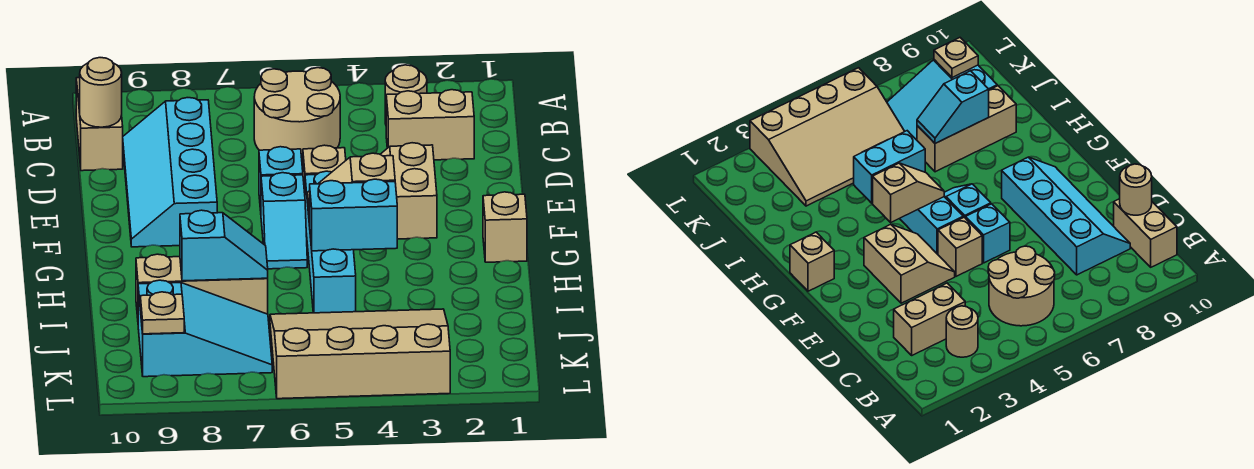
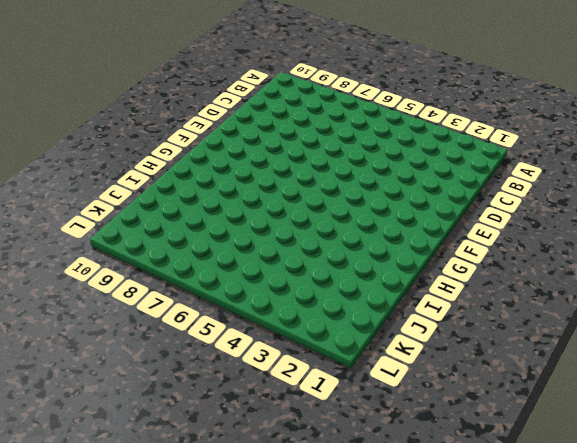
none -> tan round brick B3 level 1
none -> tan round brick B5:C6 level 1
none -> tan brick B10:C10 level 1

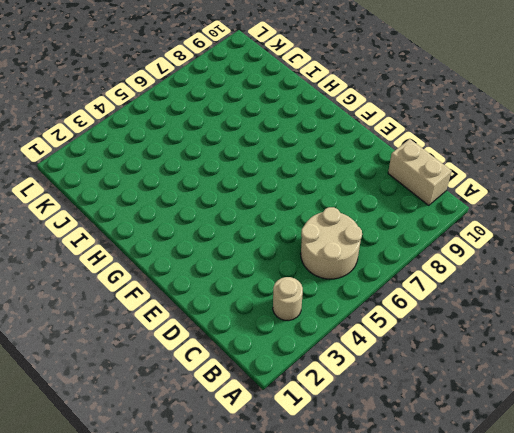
none -> tan brick C2:C3 level 1
none -> cyan slope C8:F9 level 1 top 8
none -> tan slope E3:F4 level 1 top 3

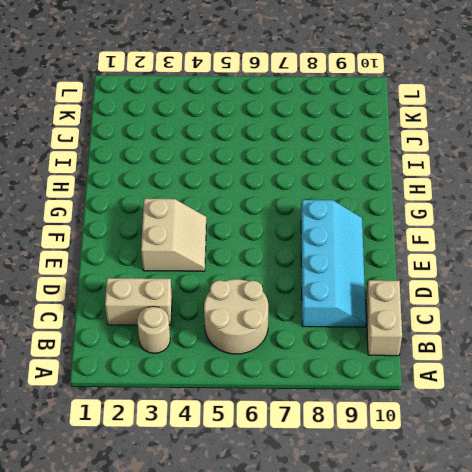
none -> tan brick E5 level 1
none -> cyan brick E6 level 1
none -> cyan brick F5:I5 level 1

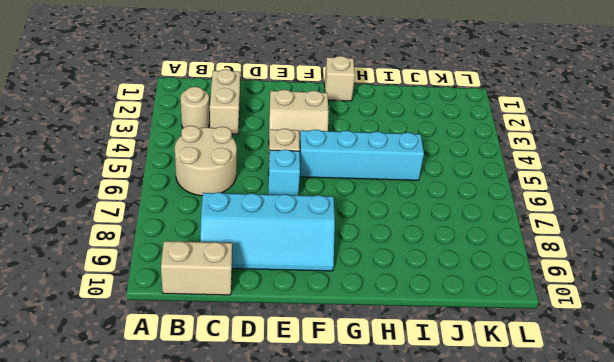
none -> cyan slope F6:G6 level 1 top F
none -> tan brick I7:I9 level 1
none -> tan slope J3:L6 level 1 top L

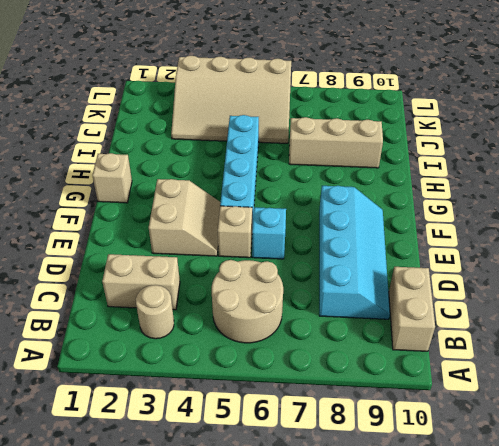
none -> cyan slope F6:G6 level 1 top F
none -> cyan slope J7:K9 level 1 top 9
none -> tan round brick C10 level 2

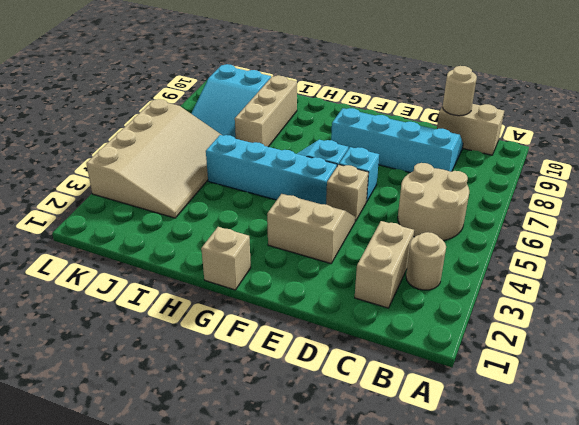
none -> tan slope G4:G5 level 2 top 4
none -> cyan brick H4:H5 level 2
none -> cyan slope I7:I8 level 2 top 8

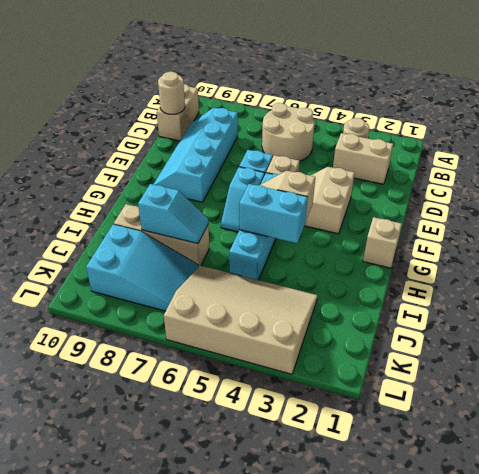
none -> tan plate K9 level 2

